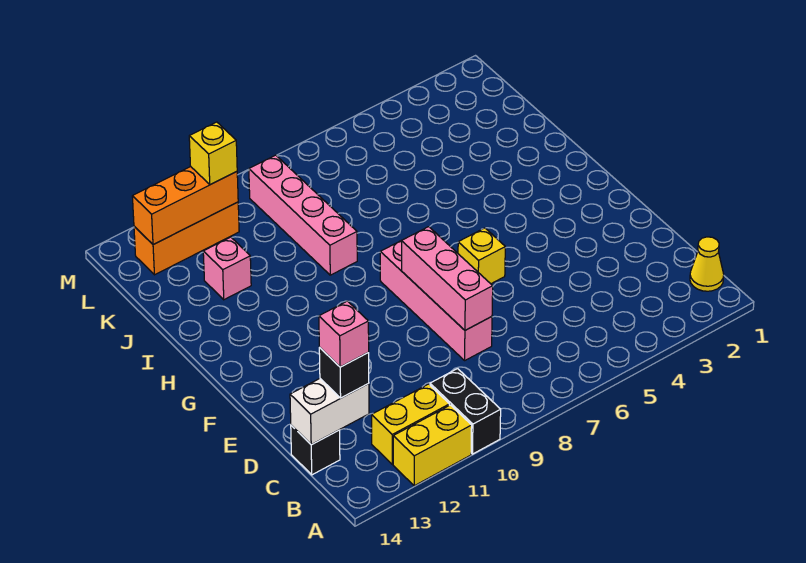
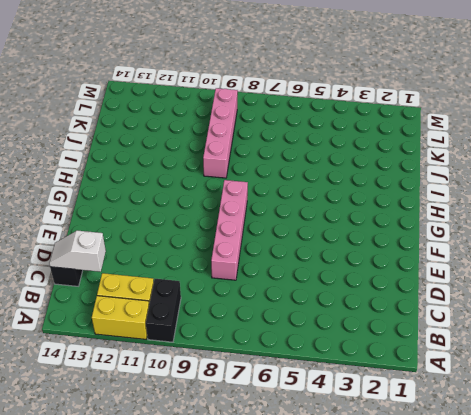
white slope C13:C14 level 2 top 13 -> white brick C13:C14 level 2
none -> yellow cone B1 level 1
none -> yellow brick F6 level 1
none -> pink brick J12 level 1

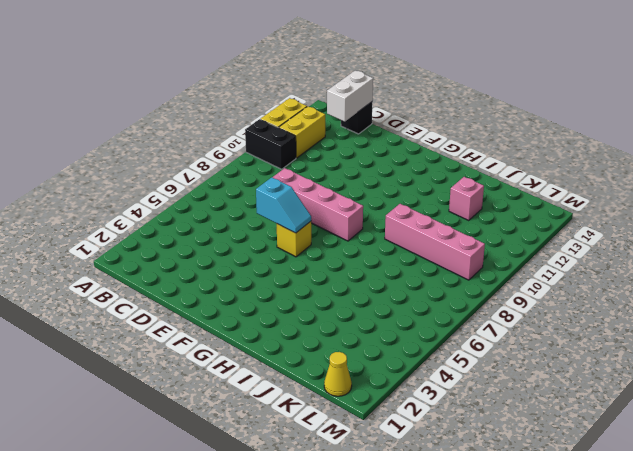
cyan slope E6:F6 level 2 top E -> none
yellow cone L1 level 1 -> yellow cone B1 level 1
none -> orange brick L11:L13 level 1
none -> pink brick D8:F8 level 2
none -> orange brick L11:L13 level 2

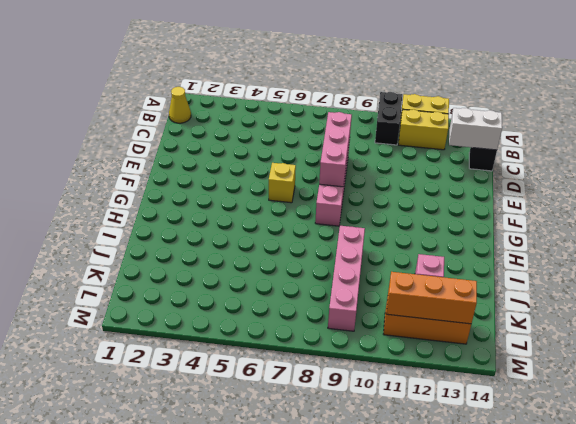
none -> black brick C13 level 3
none -> yellow brick L11 level 3
none -> pink brick C13 level 4

